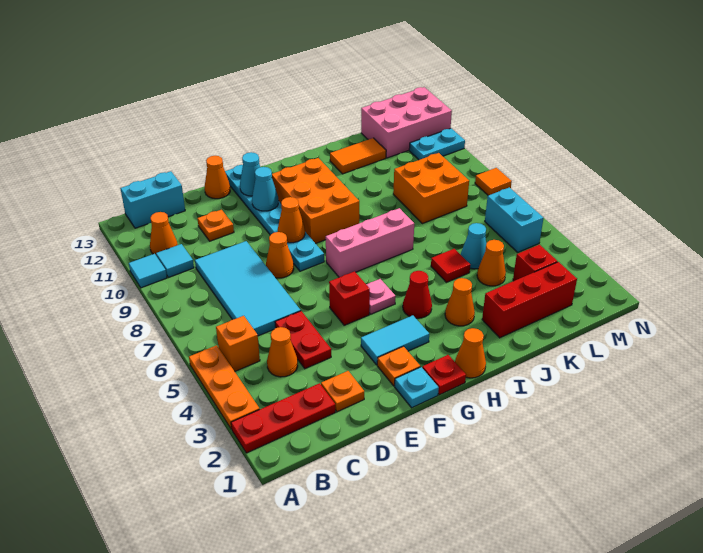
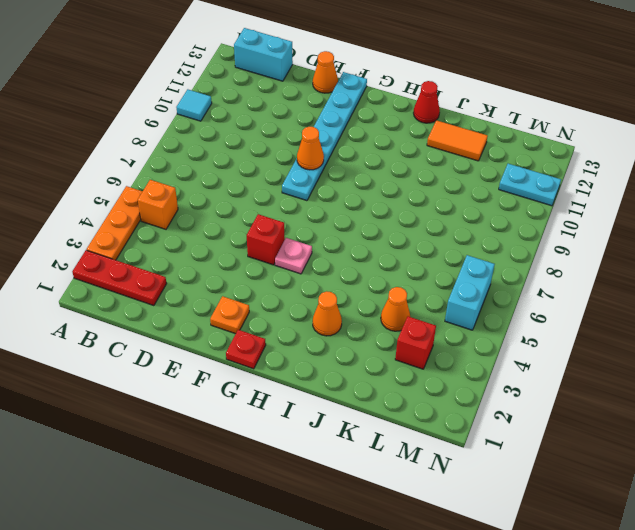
red cone I13 level 1 -> red cone H4 level 1
none -> cyan tile B10 level 1
none -> orange cone B11 level 1
none -> orange cone C4 level 1
none -> cyan tile C6:D9 level 1

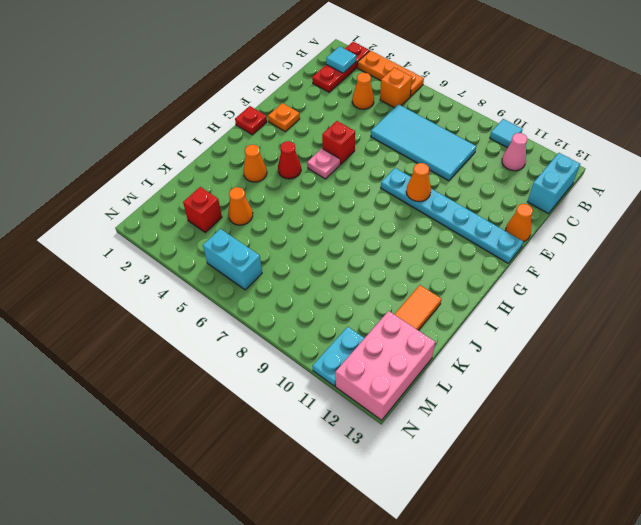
cyan tile B2 level 2 -> cyan tile B10 level 1
pink cone B11 level 1 -> orange cone B11 level 1
none -> orange plate D2 level 1
none -> red plate D4:D5 level 1
none -> orange plate D11 level 1
none -> orange cone E8 level 1

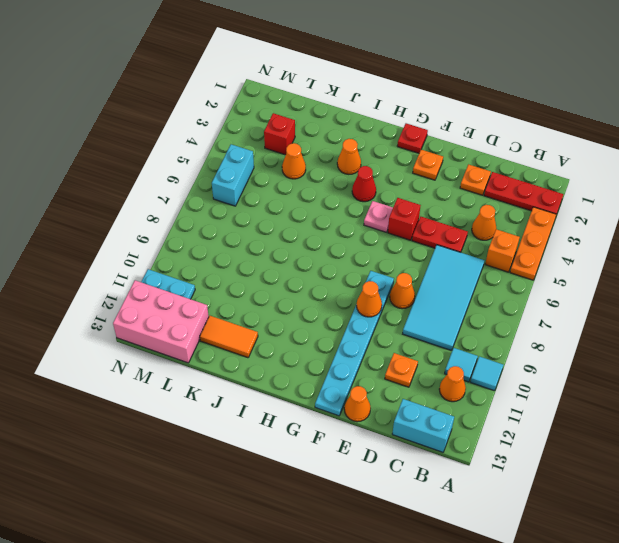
red plate D5:E5 level 1 -> red plate D4:D5 level 1
none -> cyan plate F1 level 1
none -> cyan tile F3:G3 level 1
none -> pink brick G7:I7 level 1
none -> orange brick G9:H11 level 1

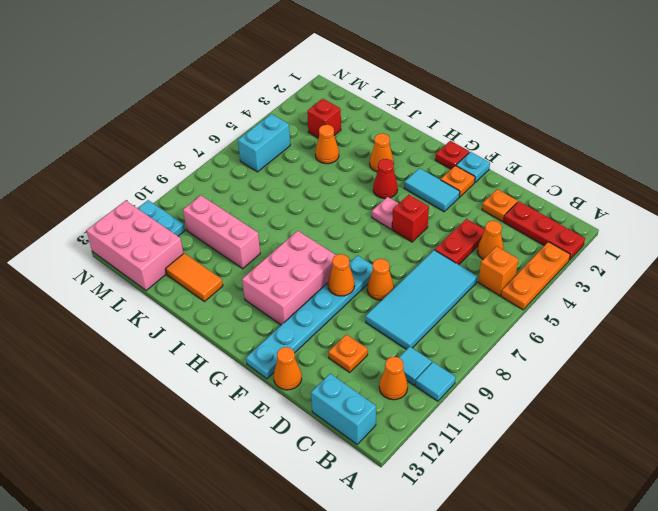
pink brick G9:H11 level 1 -> orange brick G9:H11 level 1
pink brick J10:L10 level 1 -> pink brick G7:I7 level 1
none -> orange cone H1 level 1
none -> red brick J2:L2 level 1
none -> red tile J5 level 1
none -> cyan cone K5 level 1

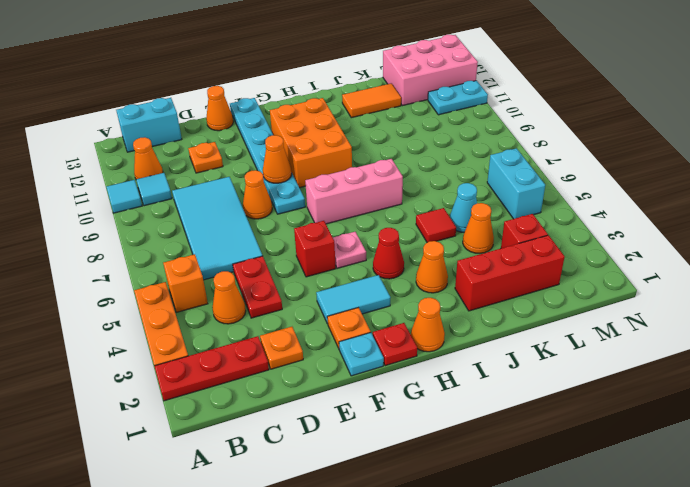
none -> orange brick K8:L9 level 1
none -> orange tile N8 level 1
none -> cyan cone F11 level 2
none -> cyan cone F12 level 2

